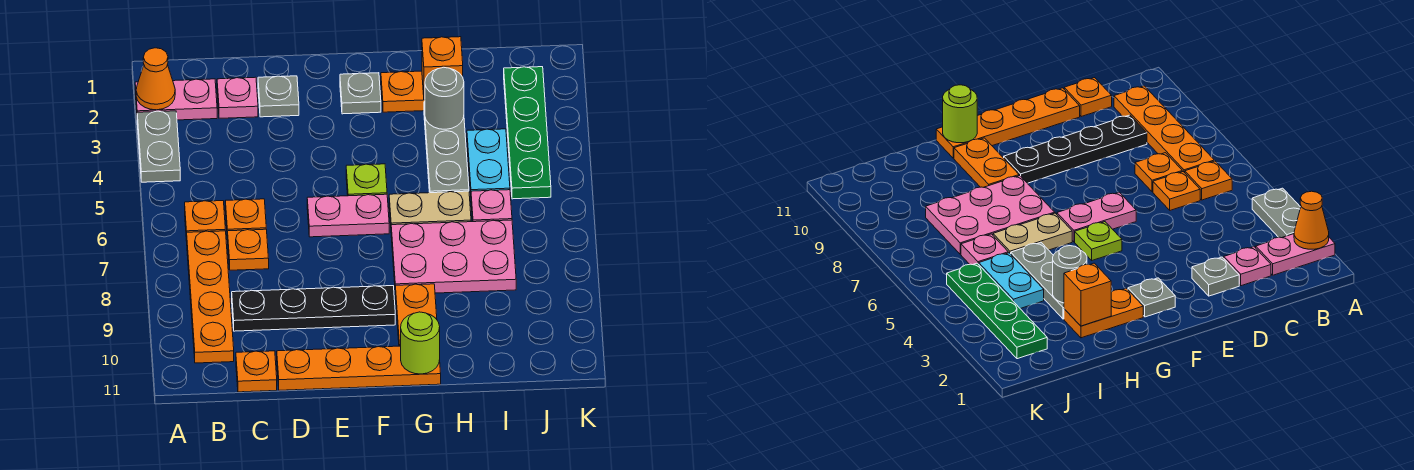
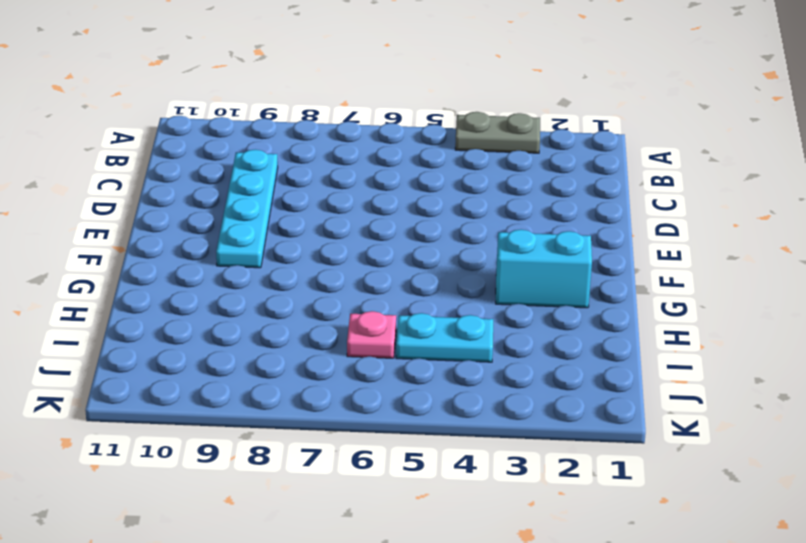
cyan plate C9:F9 level 1 -> black plate C9:F9 level 1
cyan brick G2:G3 level 1 -> orange plate G2:H2 level 1
none -> pink plate A2:B2 level 1
none -> orange plate B6 level 1
none -> orange plate B7:B10 level 1

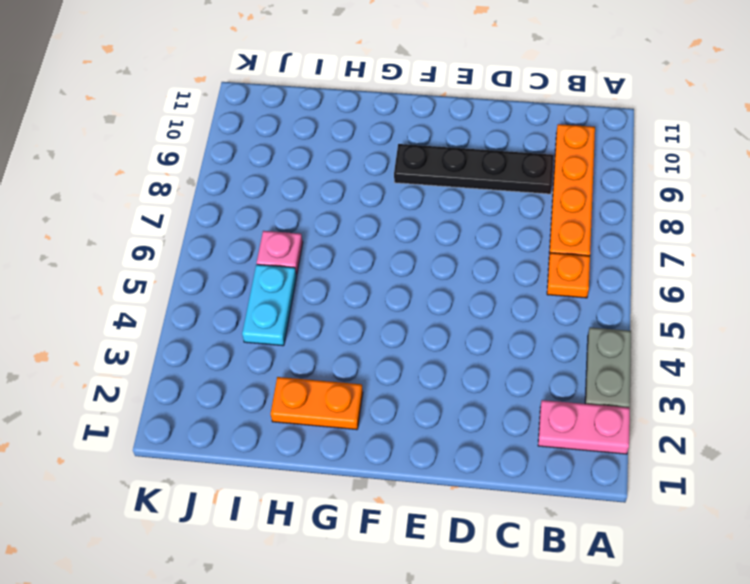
none -> pink plate C2 level 1
none -> orange plate C6 level 1
none -> orange plate C7 level 1

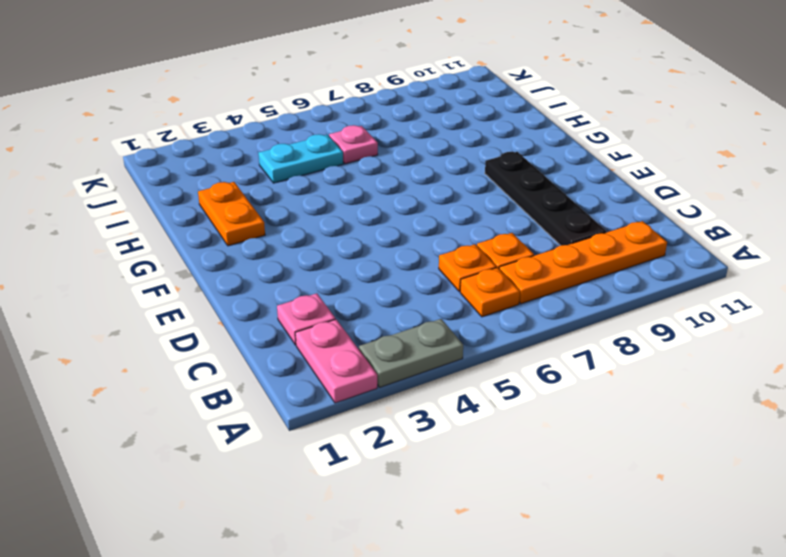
none -> orange plate C11 level 1
none -> grey plate D2 level 1
none -> orange plate D11:G11 level 1

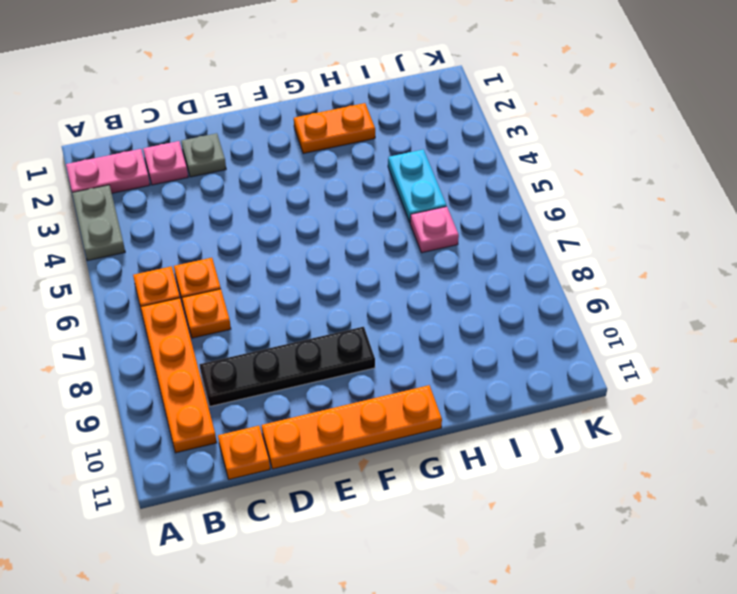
none -> pink plate E6:F6 level 1
none -> grey plate F2 level 1
none -> lime plate F5 level 1

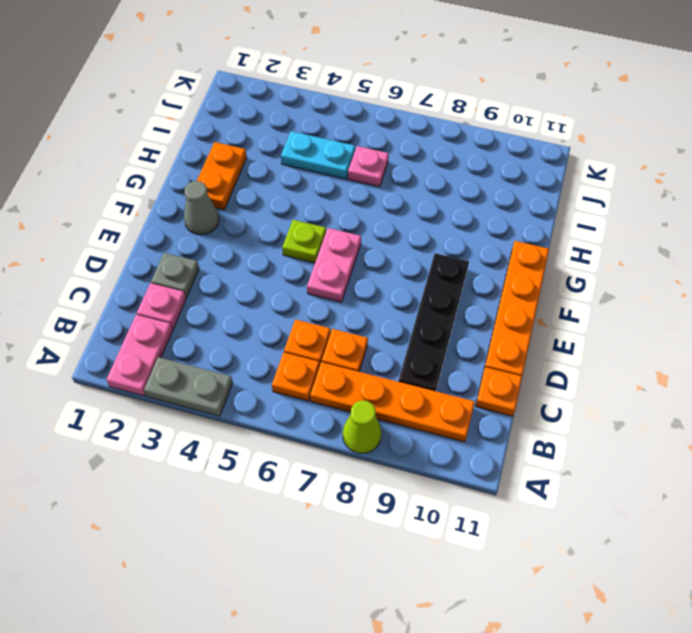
lime cone A8 level 1 -> none
grey cone F2 level 1 -> grey plate F2 level 1
none -> tan plate G6:H6 level 1
none -> pink plate G7:I8 level 1
none -> orange plate G9:G10 level 1

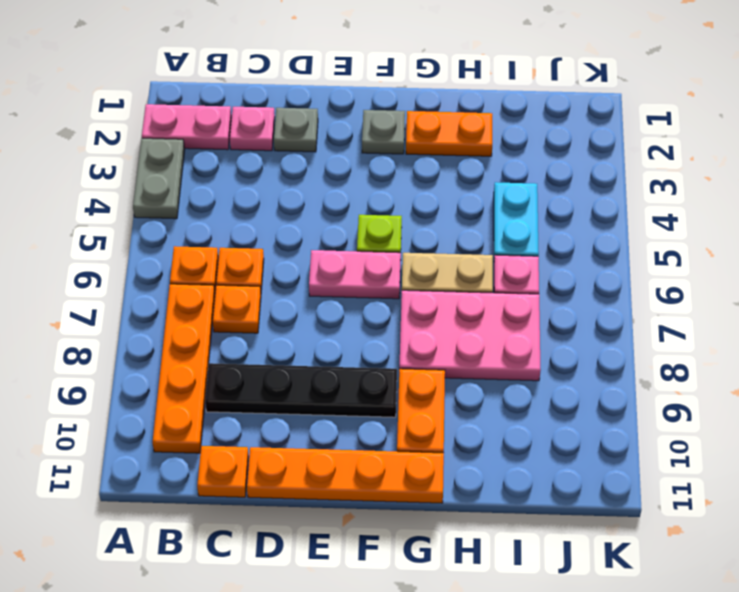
none -> grey plate H3:H5 level 1
none -> green plate J2:J5 level 1
none -> orange cone A2 level 2

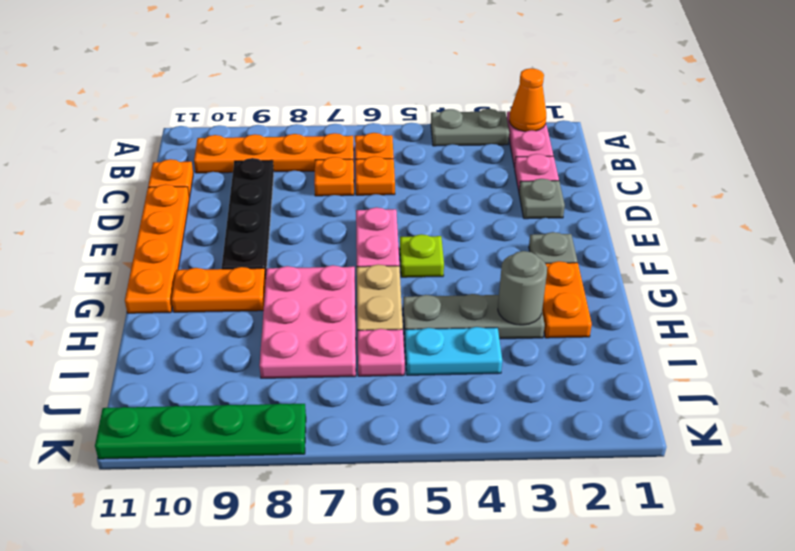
green plate K8:K11 level 1 -> green plate J2:J5 level 1
none -> lime round brick G11 level 2
none -> orange brick H2 level 2

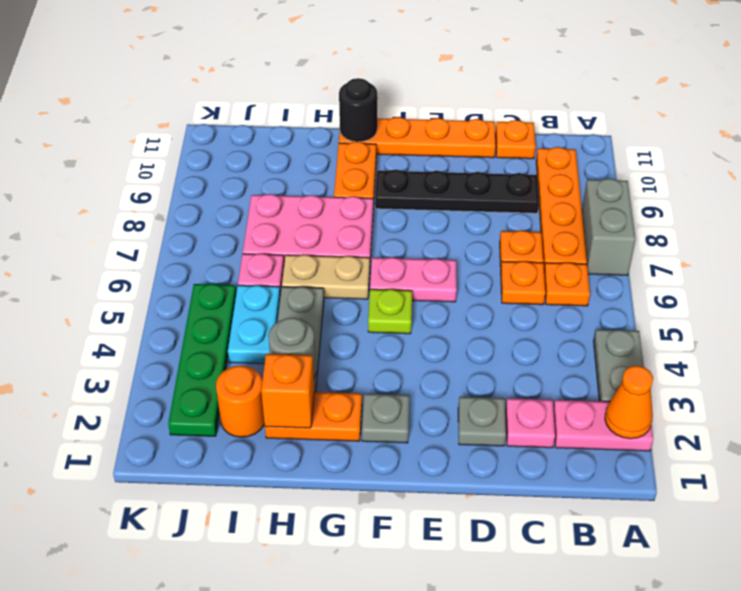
grey brick A7:A8 level 1 -> none
black round brick G11 level 2 -> lime round brick G11 level 2
orange round brick I2 level 1 -> none

